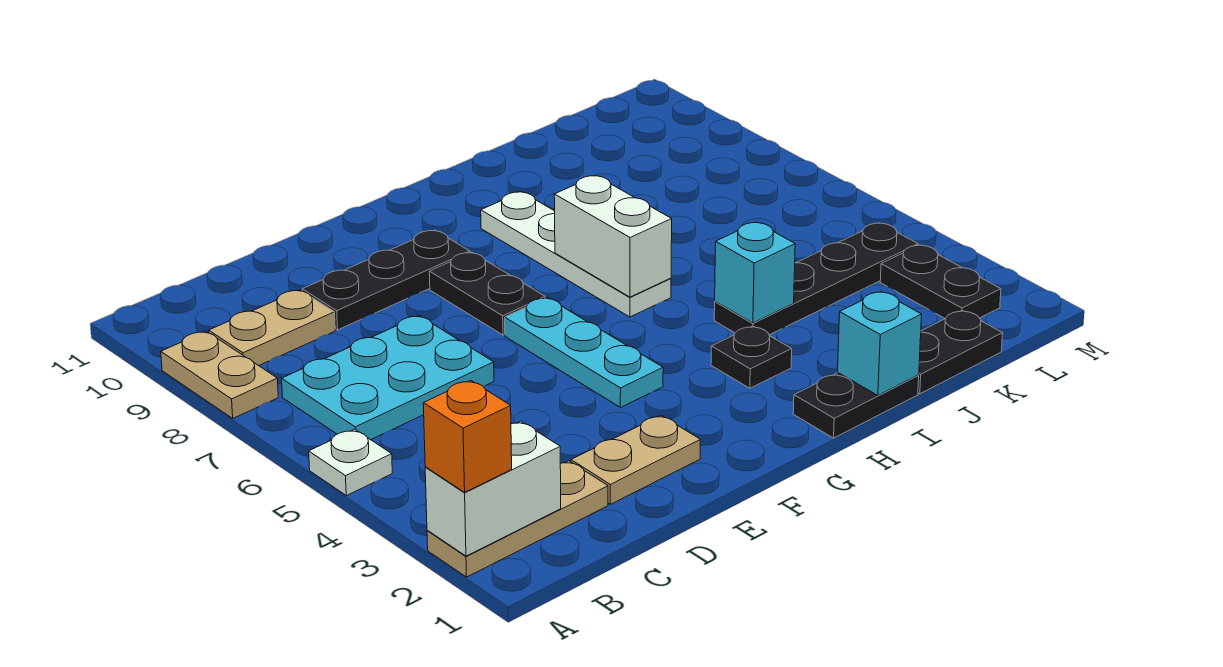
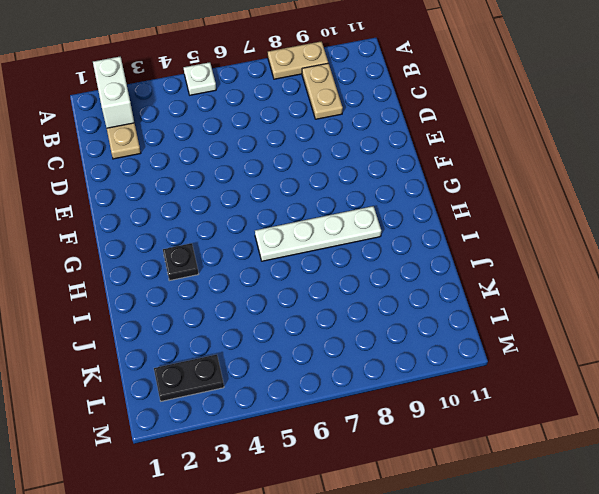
none -> cyan plate B6:D7 level 1
none -> tan plate D2:E2 level 1
none -> black plate D9:F9 level 1

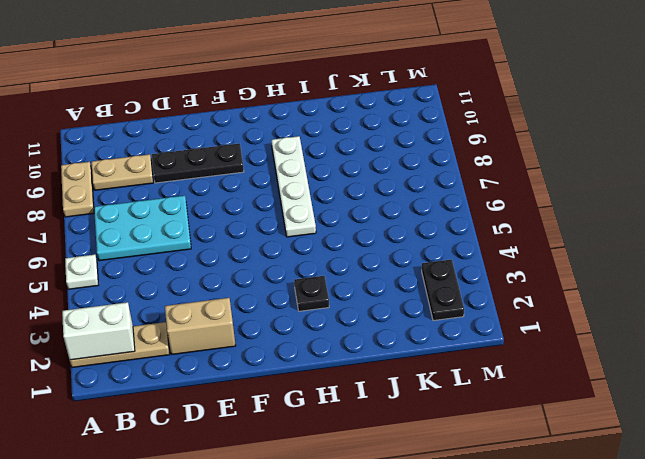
tan brick D2:E2 level 1 -> tan plate D2:E2 level 1
none -> cyan plate F4:F6 level 1
none -> black plate F7:F8 level 1
none -> black plate H1:I1 level 1

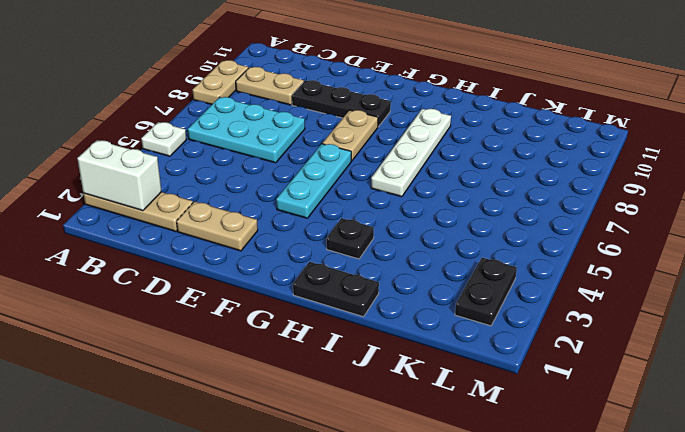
tan plate F7:F8 level 1 -> black plate F7:F8 level 1
none -> black plate I4:L4 level 1
none -> black plate J1:K1 level 1
none -> white brick H6:H7 level 2

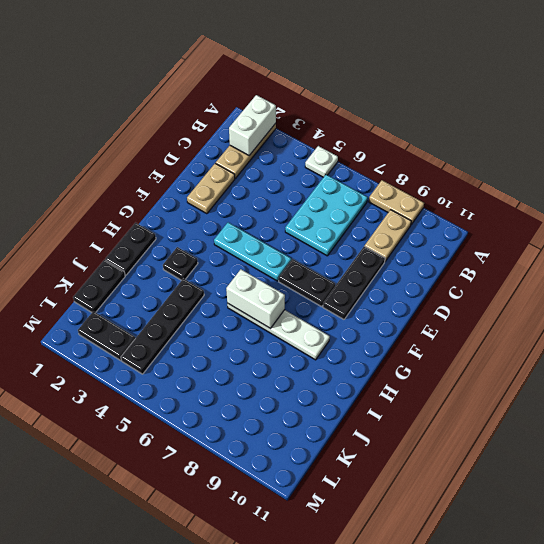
none -> cyan brick I1 level 2
none -> cyan brick I4 level 2
none -> orange brick A2 level 3

